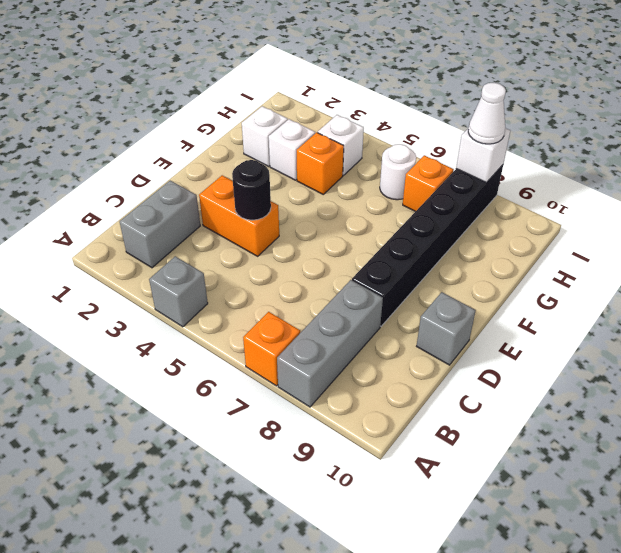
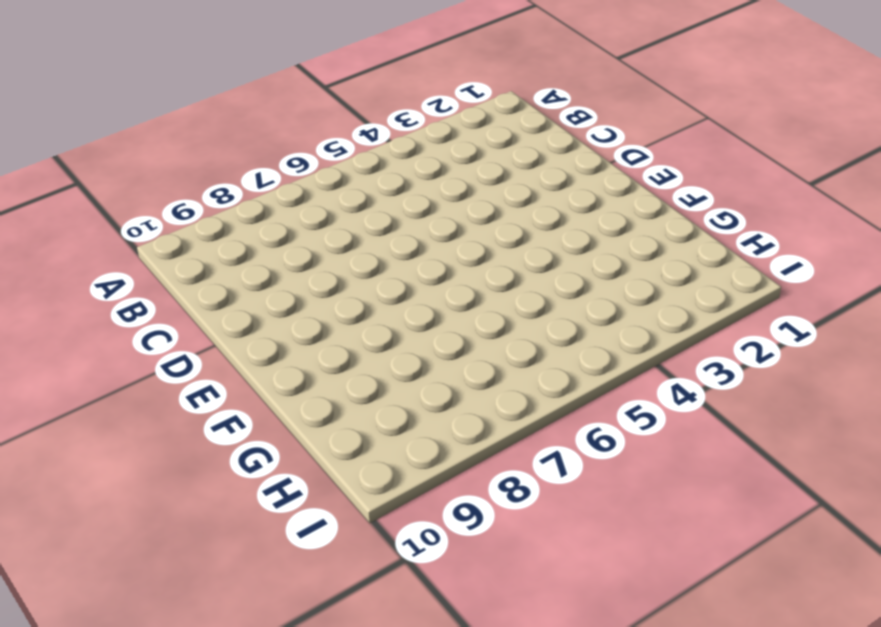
none -> grey brick A4 level 1
none -> orange brick A7 level 1
none -> grey brick A8:C8 level 1

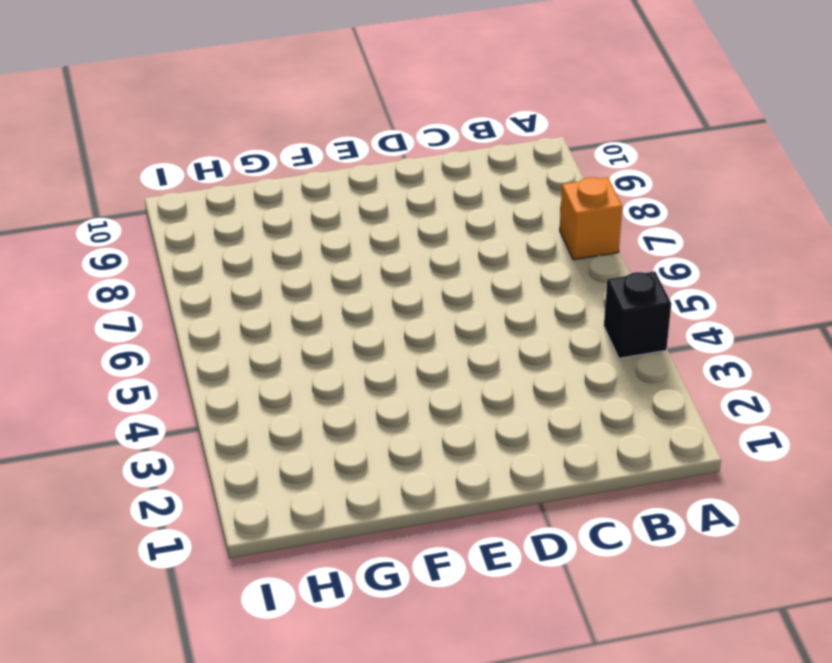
black brick A4 level 1 -> grey brick A4 level 1
none -> grey brick A8:C8 level 1
none -> grey brick B2:C2 level 1
none -> orange brick D3:D4 level 1

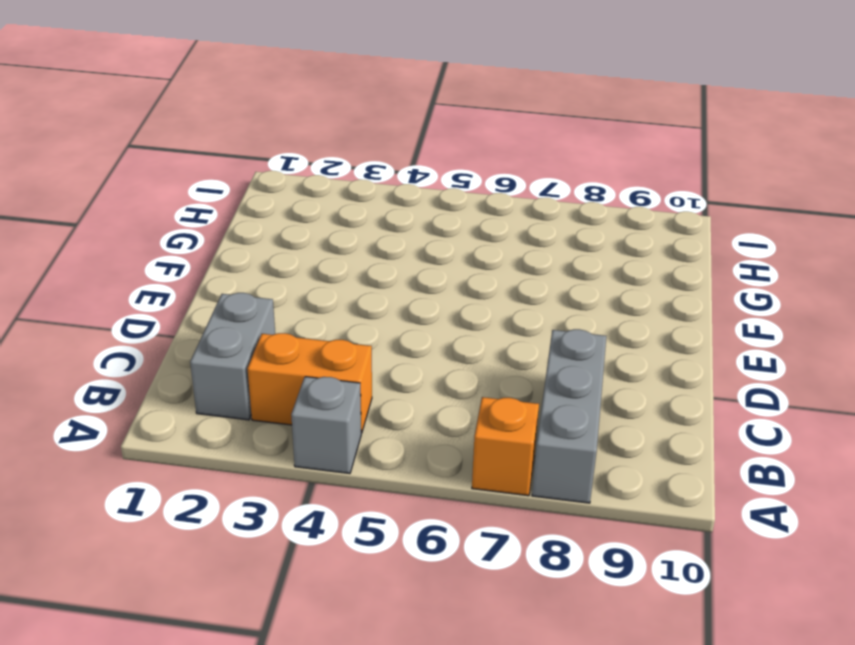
orange brick B3:B4 level 1 -> orange brick D3:D4 level 1
none -> black brick D8:I8 level 1
none -> grey brick D10 level 1
none -> white brick G2 level 1

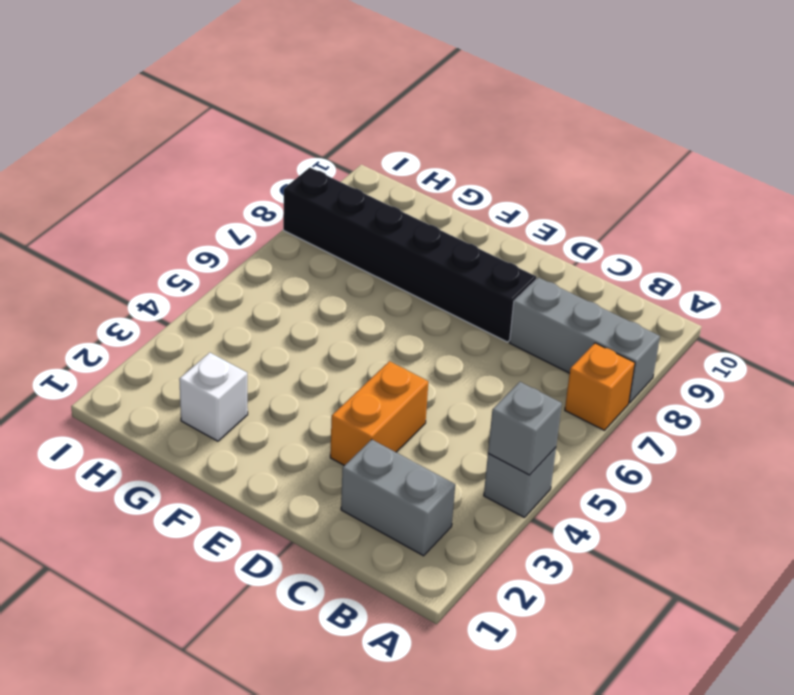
grey brick A4 level 2 -> grey brick D10 level 1
none -> white brick G3 level 1
none -> orange brick G4 level 1
none -> white brick H4 level 1

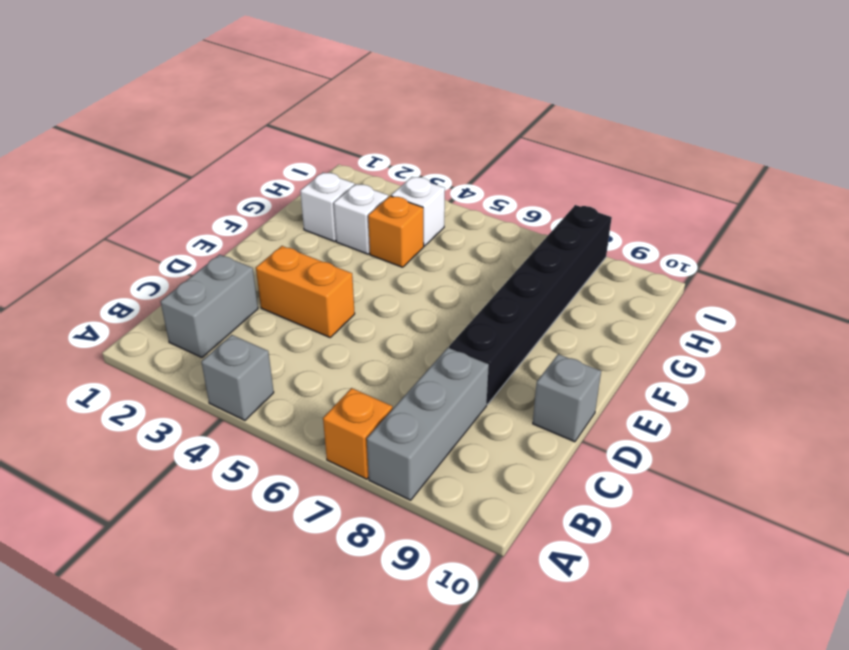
none -> white round brick H6 level 1
none -> orange brick H7 level 1
none -> black round brick D4 level 2

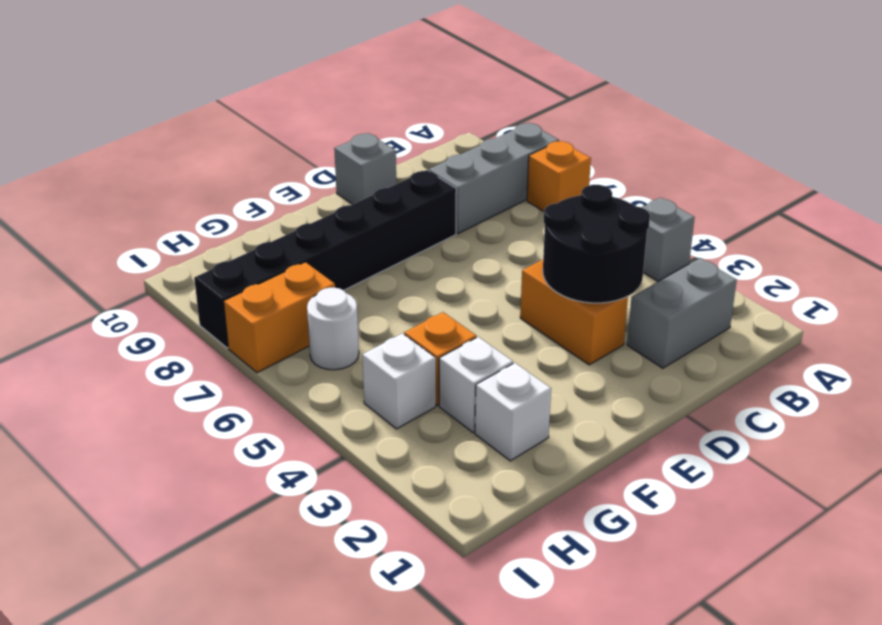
black round brick C3:D4 level 2 -> black round brick D4 level 2
orange brick H7:I7 level 1 -> orange brick H7 level 1
none -> white brick I8 level 2
none -> white cone I8 level 3

